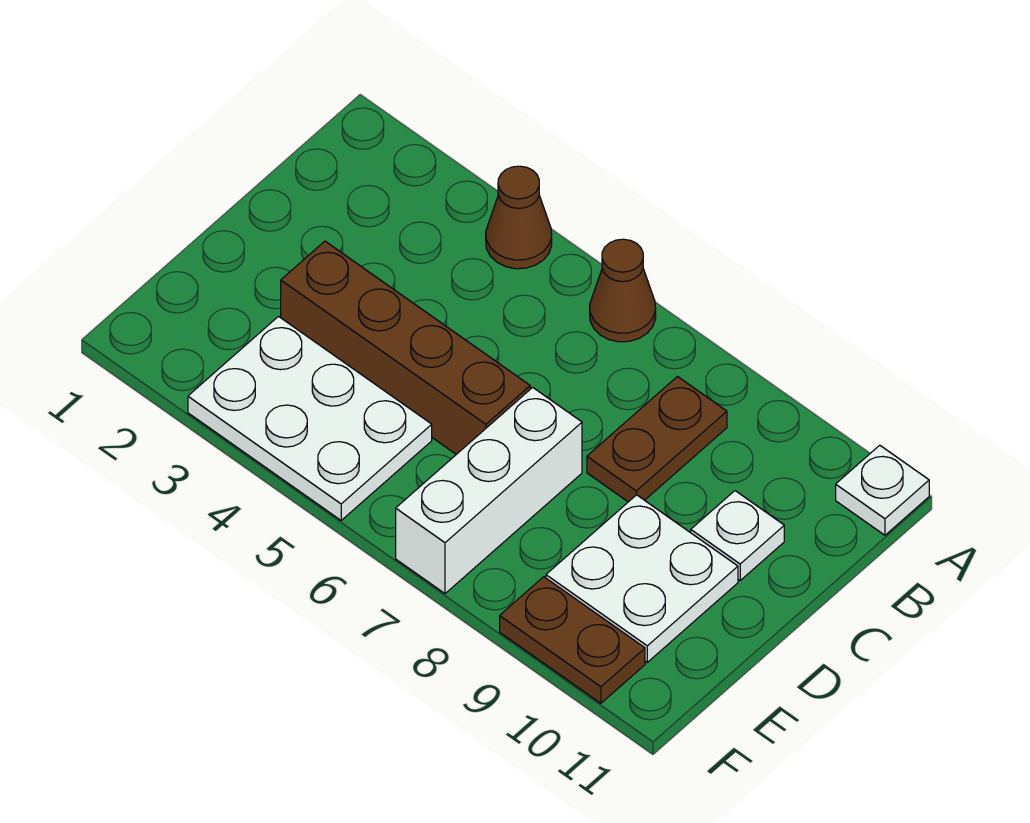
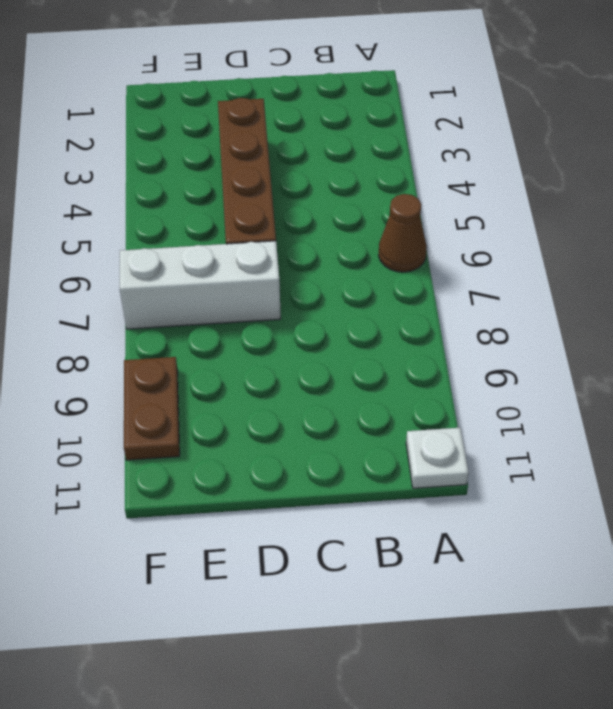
none -> brown cone A4 level 1
none -> brown plate B8:C8 level 1

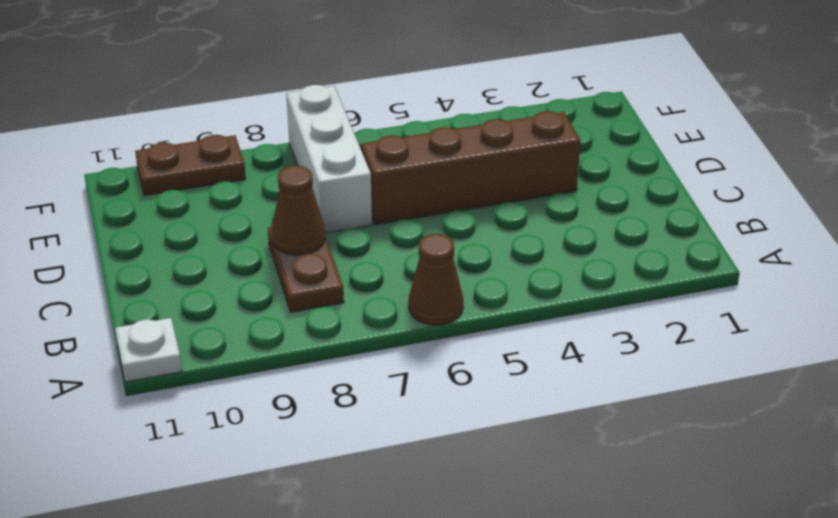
brown cone C8 level 2 -> brown cone A4 level 1
none -> white plate C10 level 1
none -> white plate D9:E10 level 1

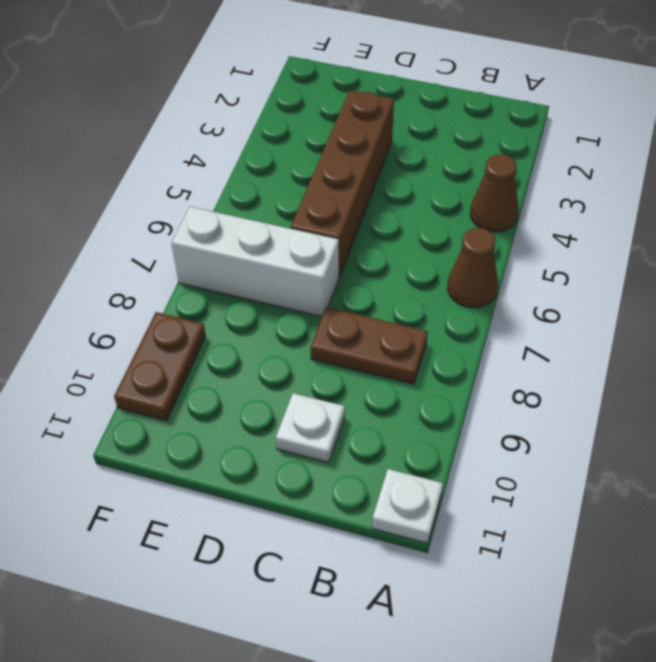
none -> white plate D9:E10 level 1
none -> white plate E3:F5 level 1

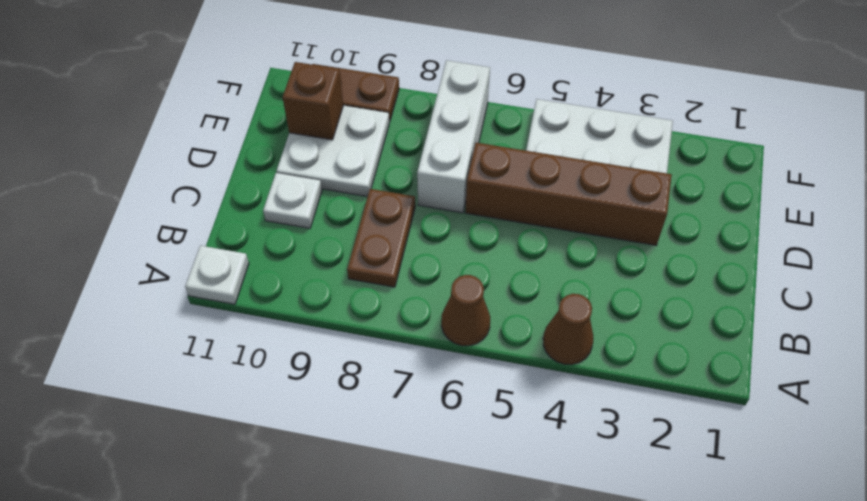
brown brick E10 level 2 -> none

